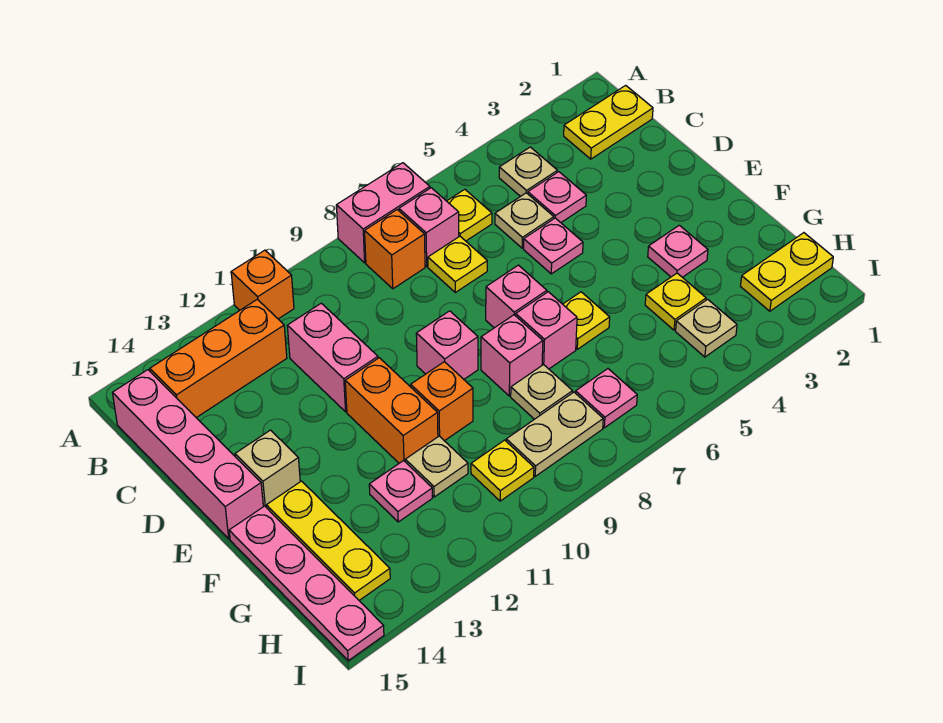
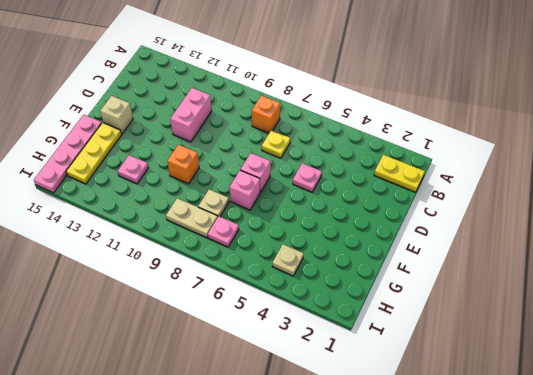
none -> pink brick A7:A8 level 1
none -> orange brick A11 level 1
none -> tan plate B4 level 1
none -> yellow plate B6 level 1

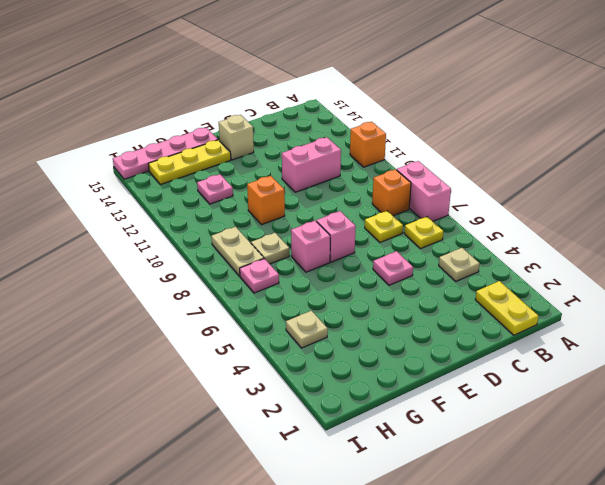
none -> pink brick B7 level 1
none -> orange brick B12:B14 level 1
none -> pink brick B15:E15 level 1
none -> pink plate C4 level 1

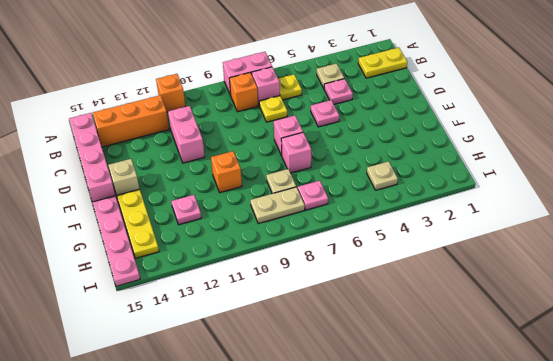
none -> tan plate C5 level 1
none -> pink brick E9 level 1
none -> orange brick E11:F11 level 1
none -> pink plate F3 level 1

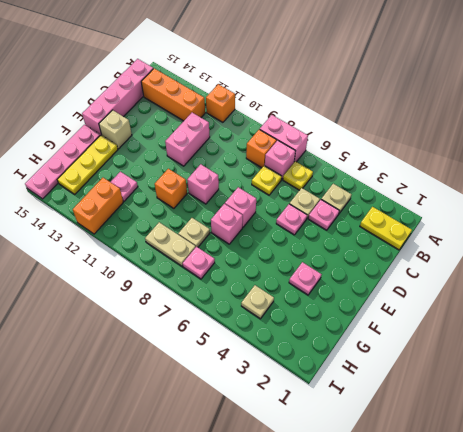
orange brick H12:I12 level 1 -> orange brick E11:F11 level 1
none -> yellow plate F6 level 1
none -> pink brick F8 level 1
none -> yellow plate G4 level 1
none -> tan plate G11 level 1

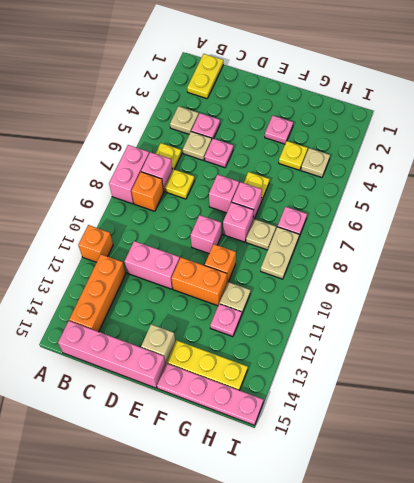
none -> yellow plate H1:H2 level 1
none -> yellow plate H10 level 1

